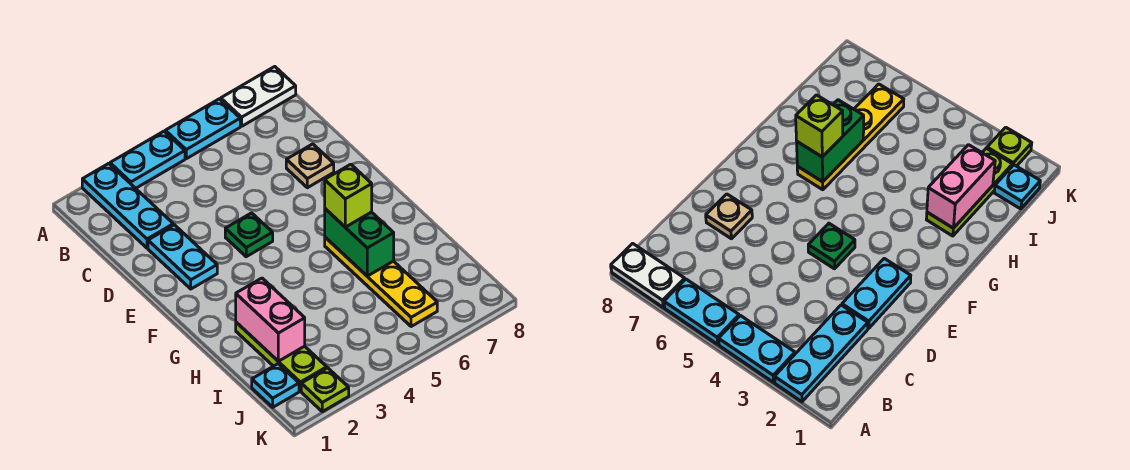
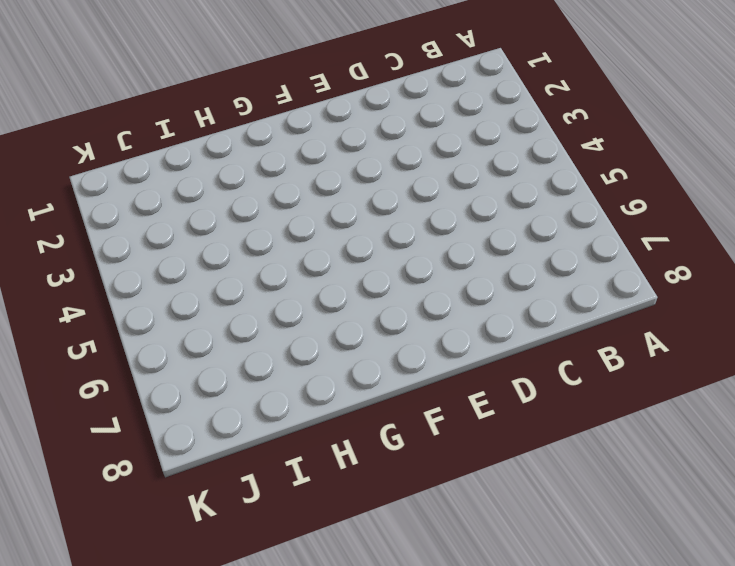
none -> cyan plate A2:C2 level 1
none -> cyan plate A3:A4 level 1
none -> cyan plate A5:A6 level 1

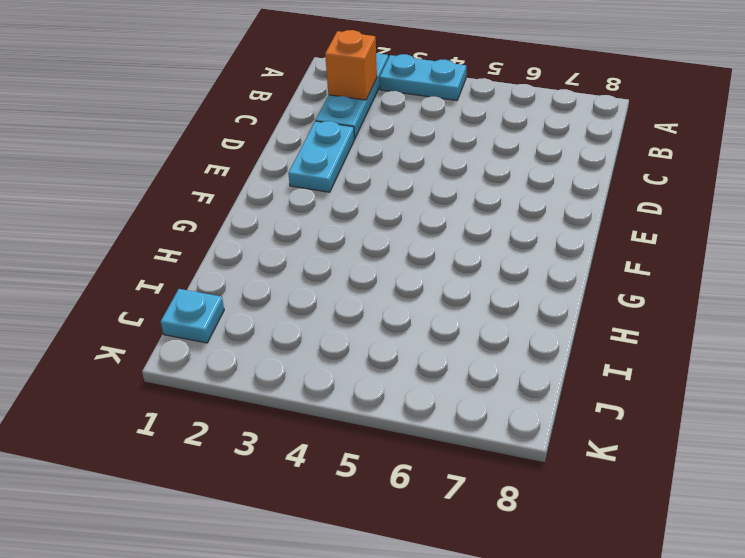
orange brick B2 level 2 -> none
none -> cyan plate A5:A6 level 1
none -> white plate A7:A8 level 1
none -> tan plate D7 level 1

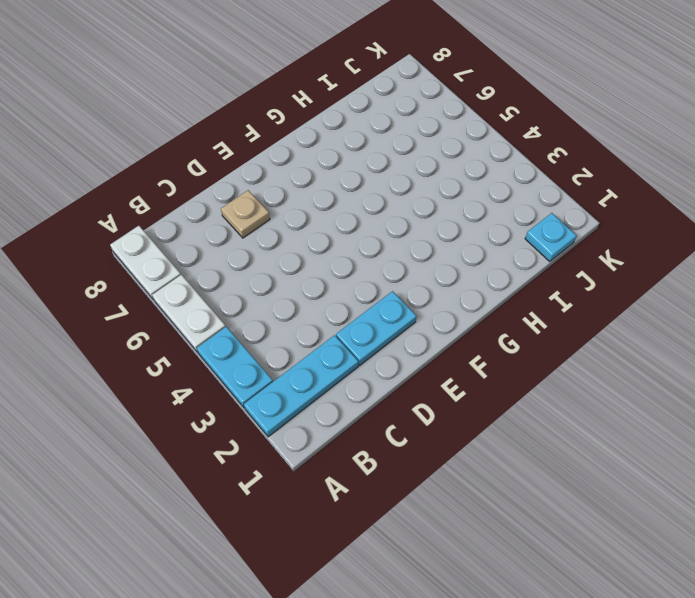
white plate A5:A6 level 1 -> cyan plate A5:A6 level 1
none -> green plate E4 level 1
none -> yellow plate G6:J6 level 1
none -> lime plate H2:J2 level 1

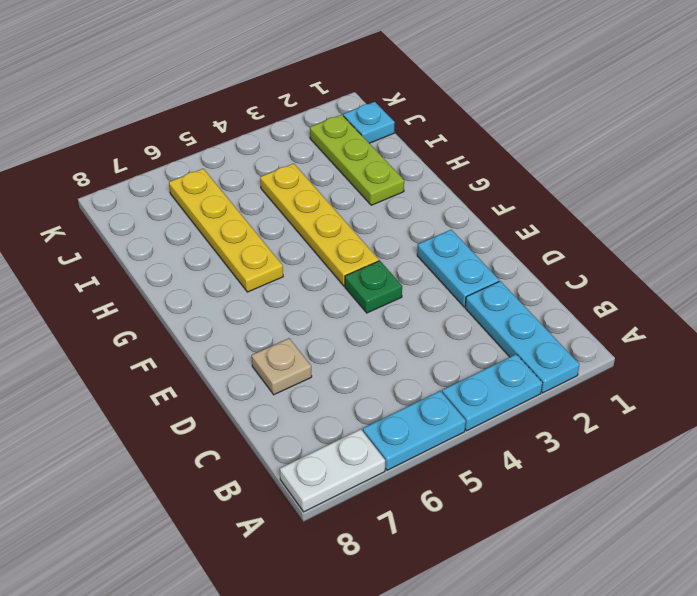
yellow plate F4:I4 level 1 -> none
none -> lime plate K2 level 1
none -> green brick G6:H6 level 2
none -> pink brick H2:I2 level 2

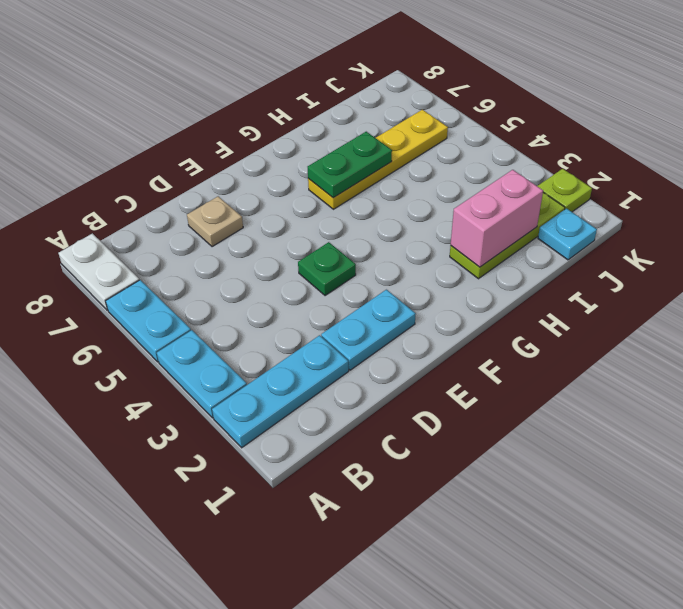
green plate G6:H6 level 2 -> green brick G6:H6 level 2
none -> lime brick G6 level 3

